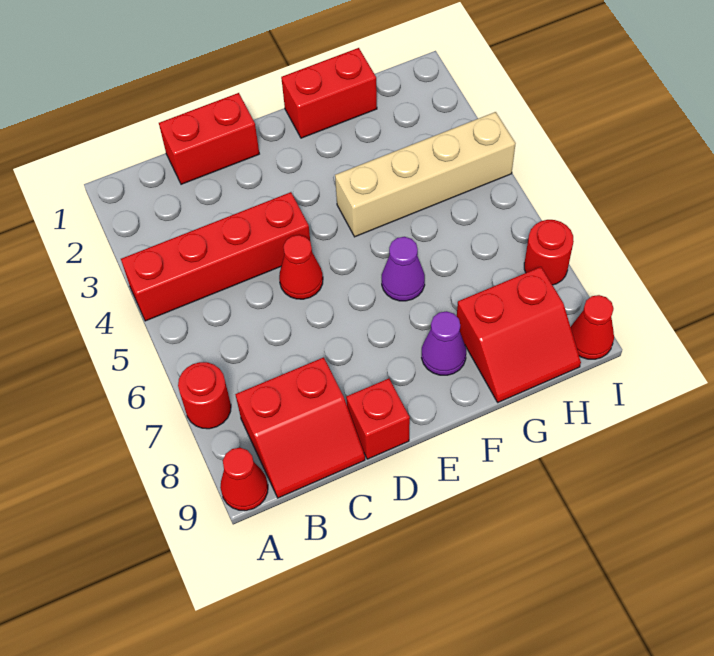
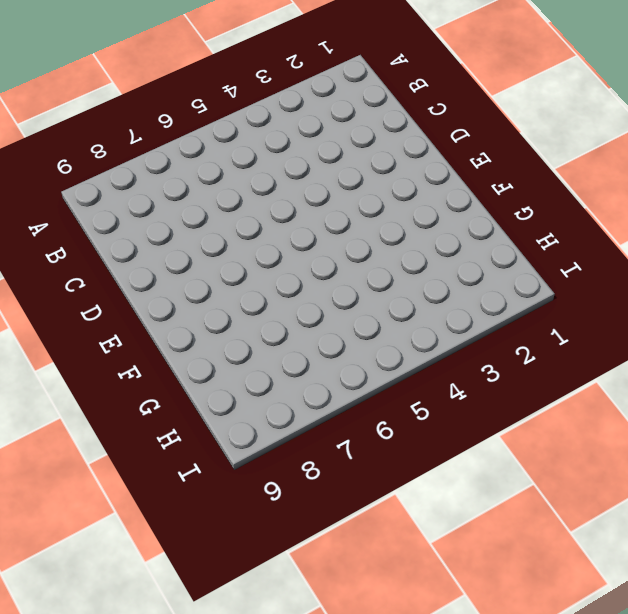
none -> red brick A4:D4 level 1
none -> red round brick A7 level 1
none -> red cone A9 level 1

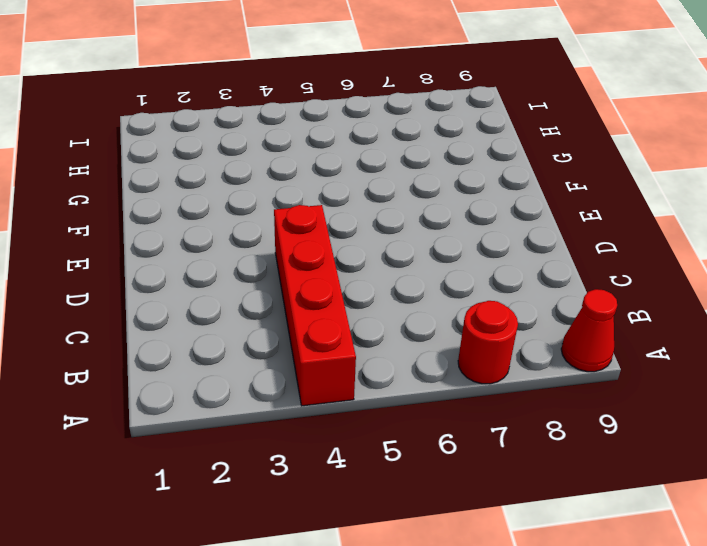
none -> red slope B8:C9 level 1 top 8
none -> red brick C1:D1 level 1
none -> red cone D5 level 1

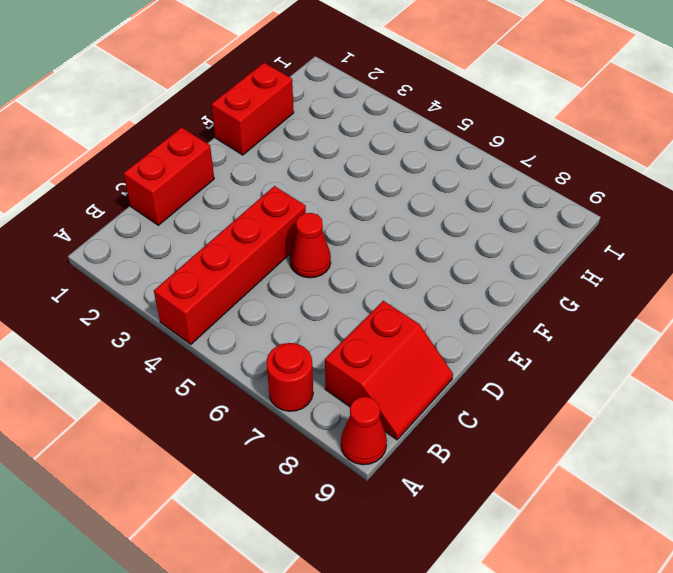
none -> red brick D9 level 1
none -> tan brick F4:I4 level 1
none -> purple cone F6 level 1

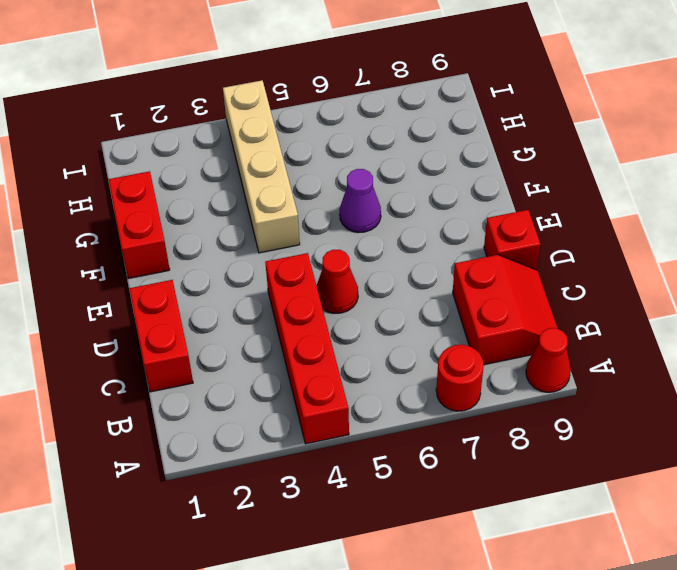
none -> purple cone F8 level 1
none -> red slope G8:H9 level 1 top 8
none -> red round brick I7 level 1

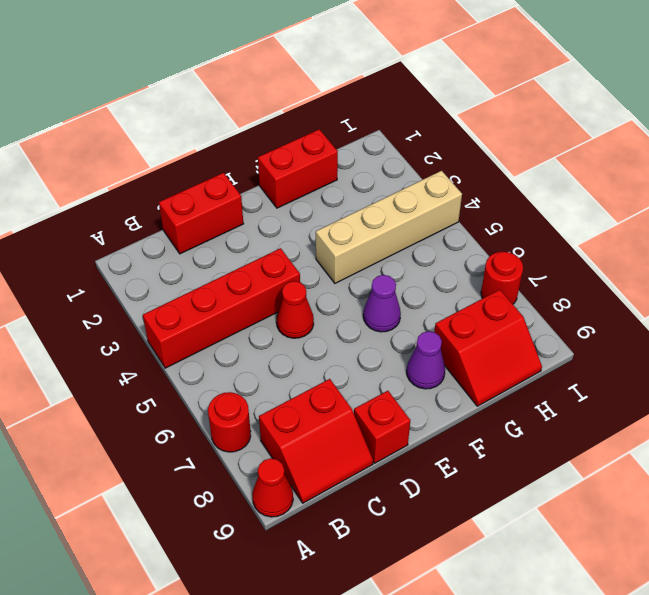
none -> red cone I9 level 1

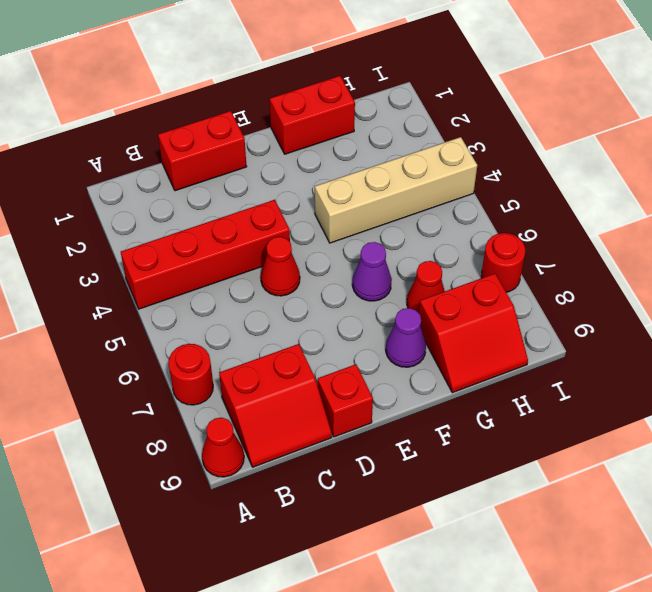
red cone G7 level 1 -> red cone I9 level 1

